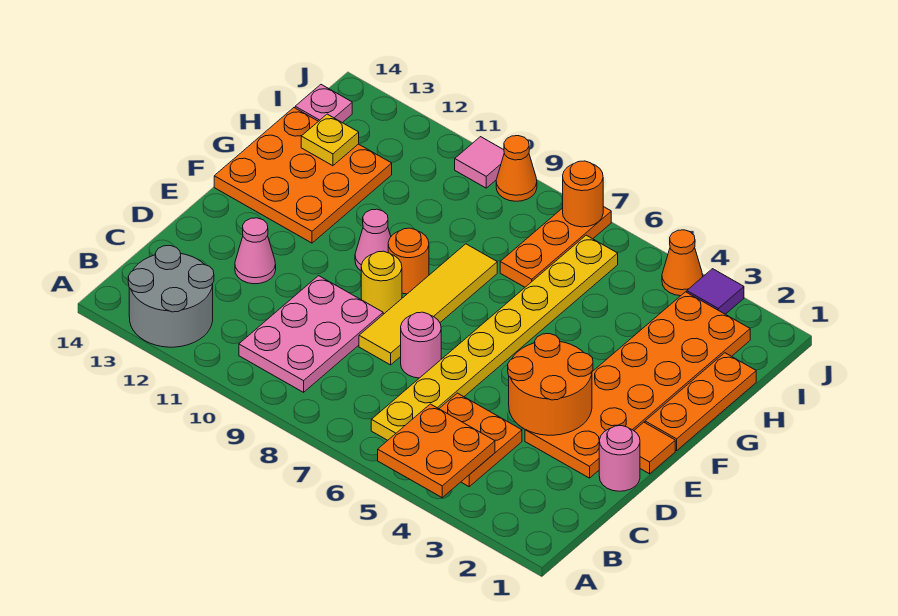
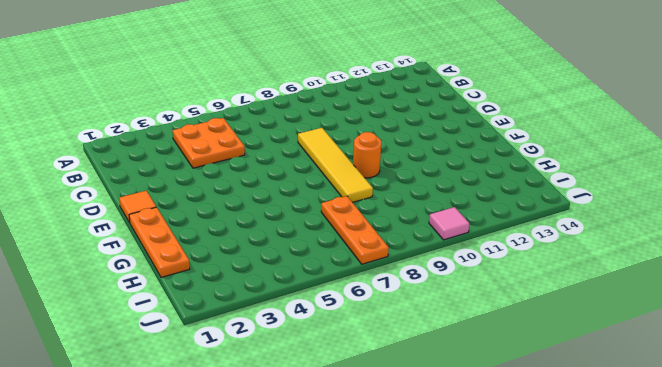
none -> grey round brick A12:B13 level 1
none -> yellow plate B6:I6 level 1
none -> pink plate B9:D10 level 1

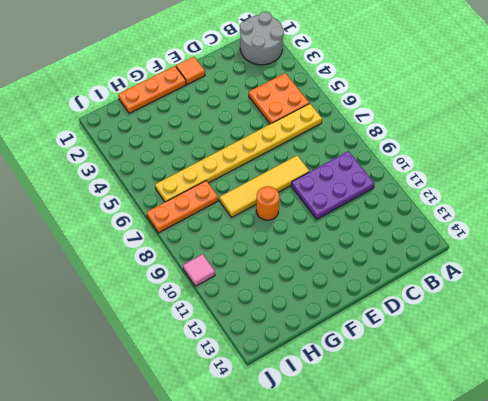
grey round brick A1:B2 level 1 -> grey round brick A12:B13 level 1
purple plate B9:D10 level 1 -> pink plate B9:D10 level 1
none -> pink round brick D1 level 1
none -> orange plate D2:I3 level 1
none -> pink round brick D7 level 1

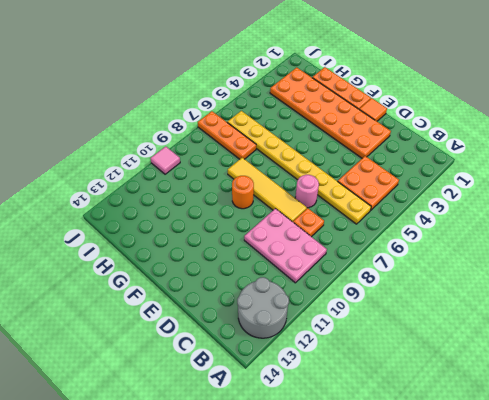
orange plate C8 level 1 -> none
none -> pink round brick D1 level 1
none -> pink cone D12 level 1
none -> yellow round brick E9 level 1

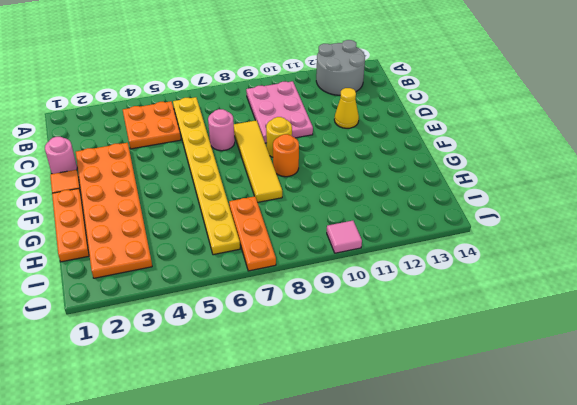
yellow cone D12 level 1 -> pink cone D12 level 1
none -> pink cone F10 level 1
none -> orange plate F12:H14 level 1
none -> pink plate I14 level 1

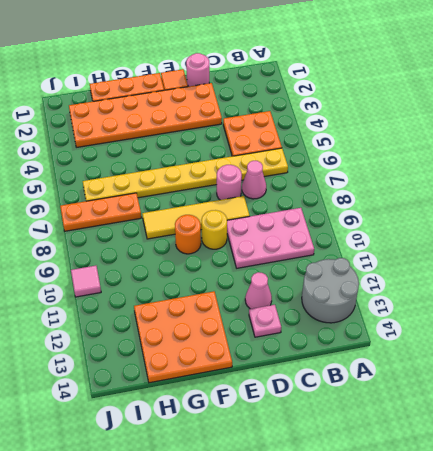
pink cone C7 level 1 -> pink cone F10 level 1
pink plate D13 level 1 -> pink plate I14 level 1
none -> purple tile J3 level 1
none -> orange cone J4 level 1
none -> orange cone J9 level 1

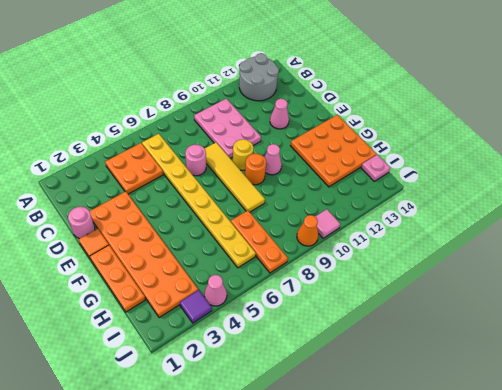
pink cone J4 level 1 -> orange cone J4 level 1
none -> orange plate A4:B5 level 2
none -> orange round brick D3:E4 level 2
none -> yellow plate H13 level 2

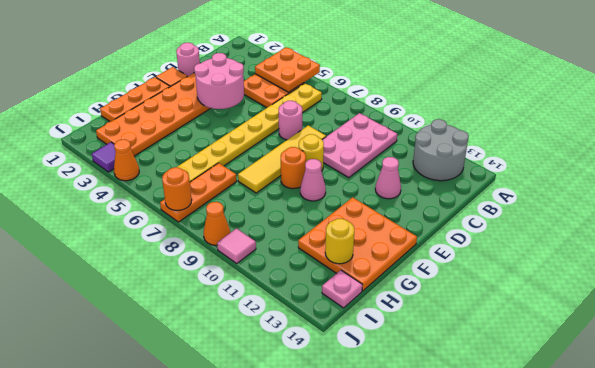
pink round brick D3:E4 level 2 -> orange round brick D3:E4 level 2
yellow round brick H13 level 2 -> yellow plate H13 level 2

